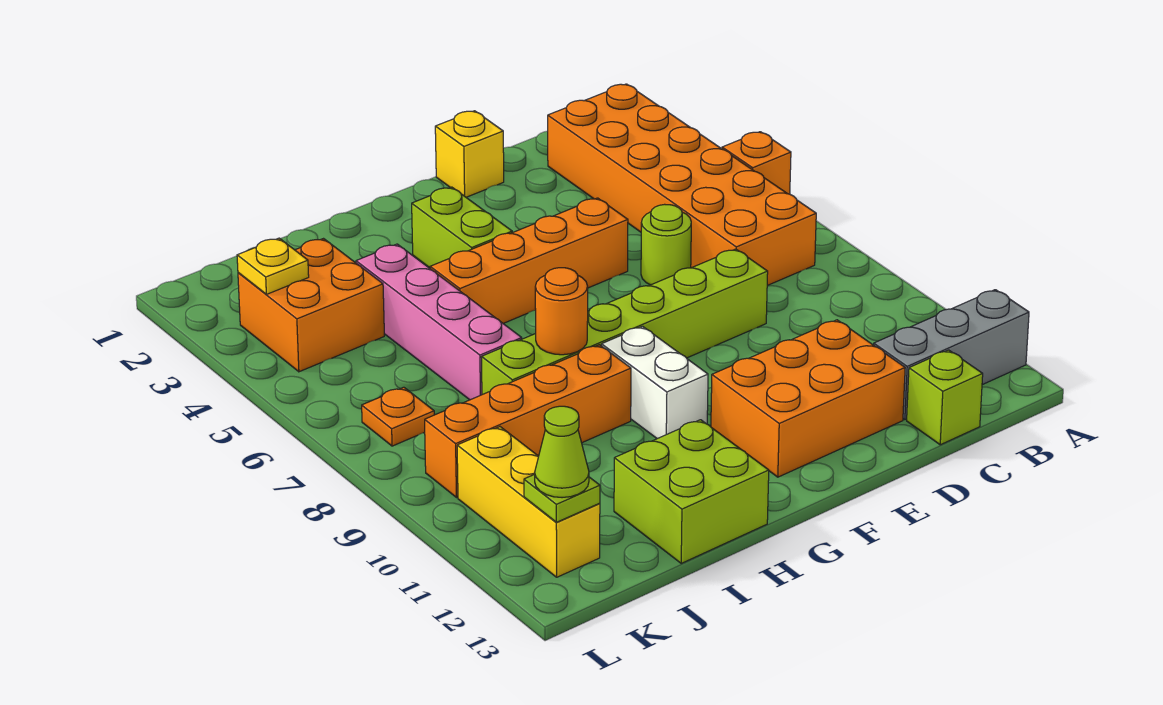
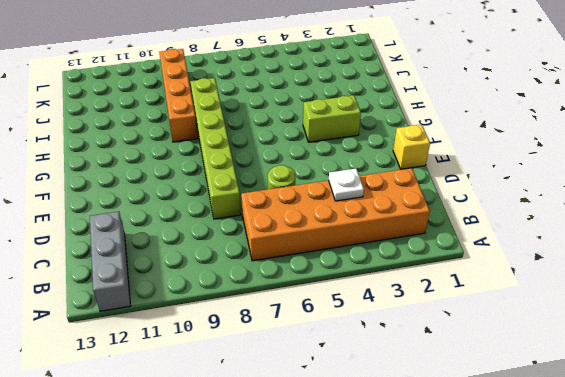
white plate C4 level 2 -> none
none -> orange brick A5 level 1
none -> lime brick C13 level 1
none -> orange brick D11:F12 level 1

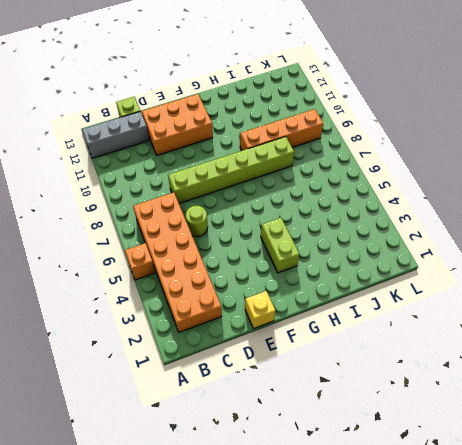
none -> orange brick E5:H5 level 1
none -> white brick G9:G10 level 1
none -> lime brick H12:I13 level 1

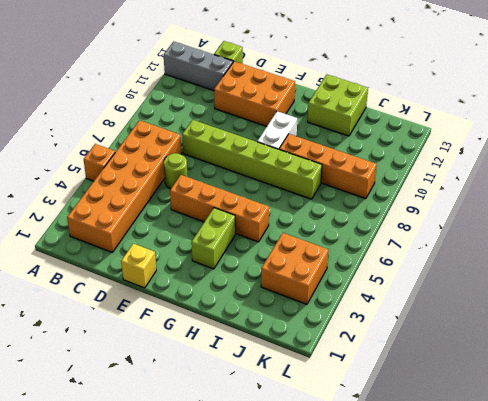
none -> pink brick I4:I7 level 1
none -> orange plate K7 level 1
none -> yellow brick K10:K12 level 1

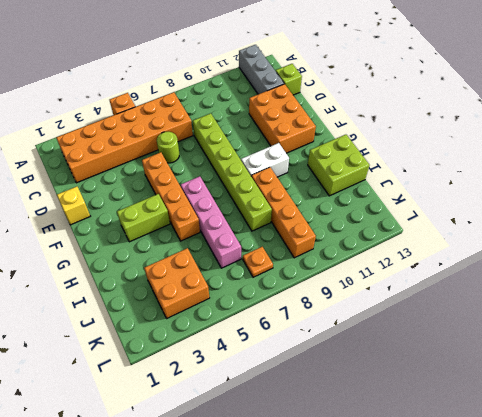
pink brick G6:J6 level 1 -> pink brick I4:I7 level 1
none -> yellow brick K10:K12 level 1
none -> orange round brick H8 level 2
none -> yellow plate K3 level 2

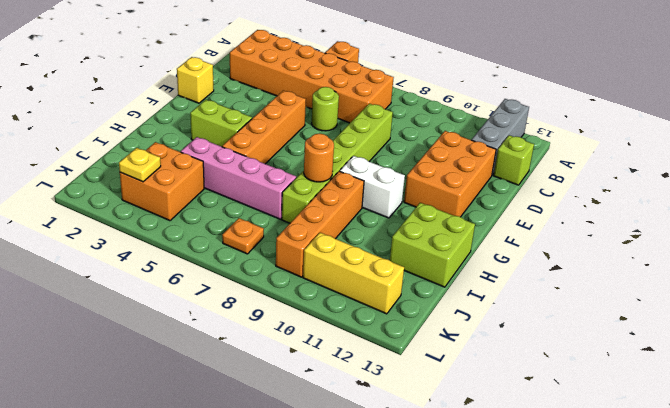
none -> lime plate K12 level 2
none -> lime cone K12 level 3

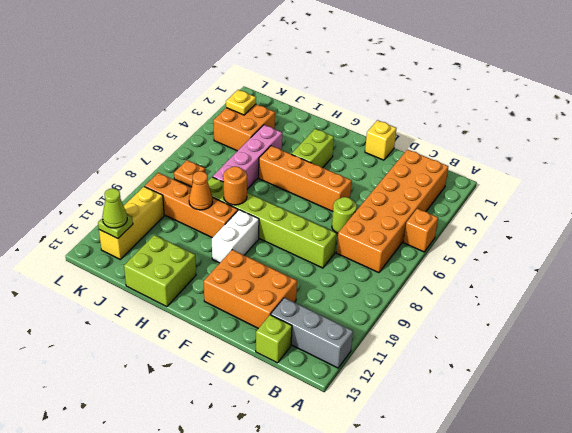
orange cone I9 level 2 -> none

